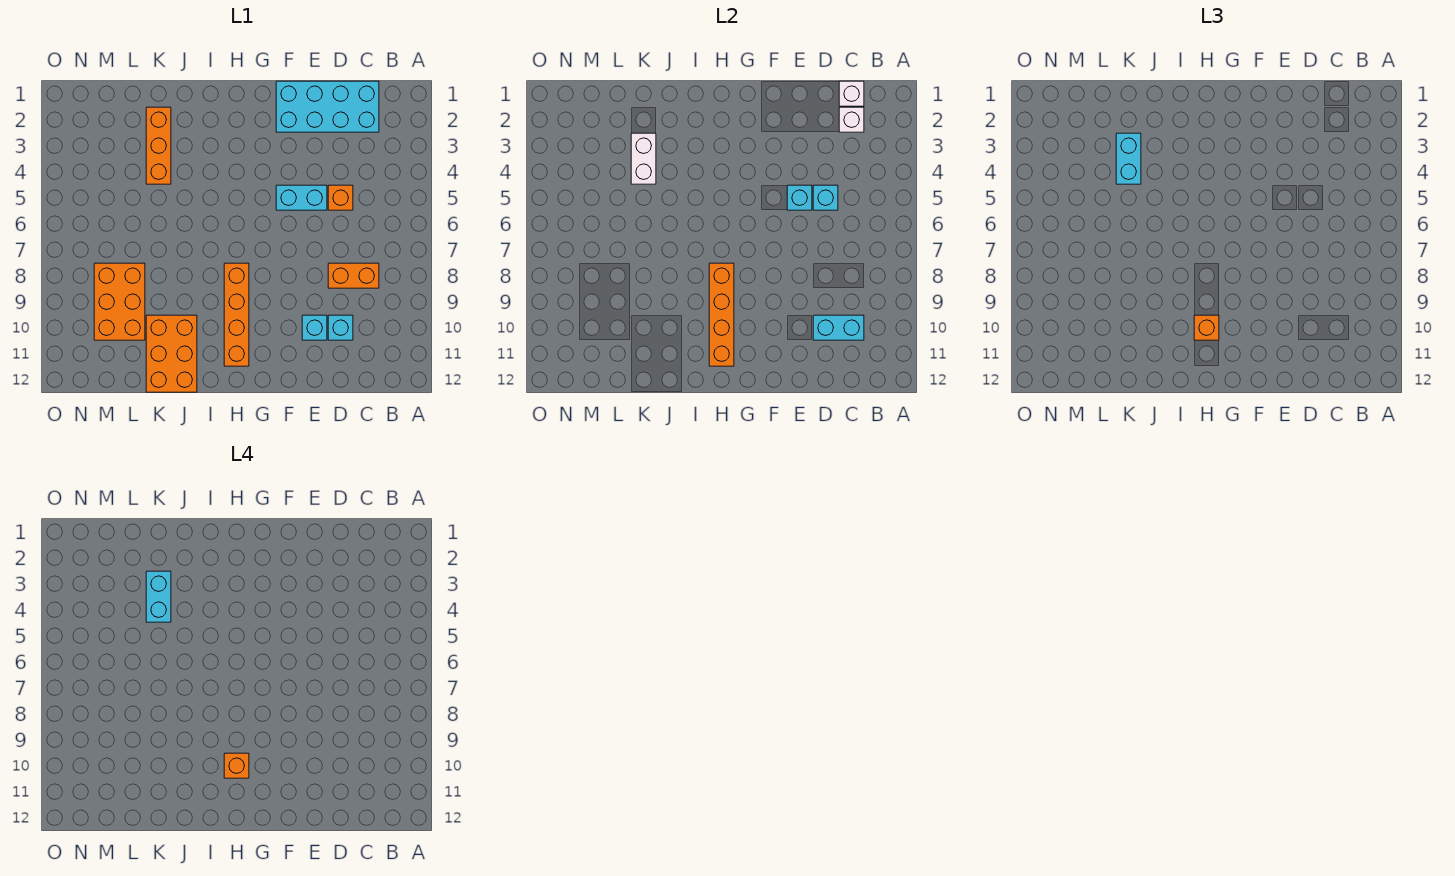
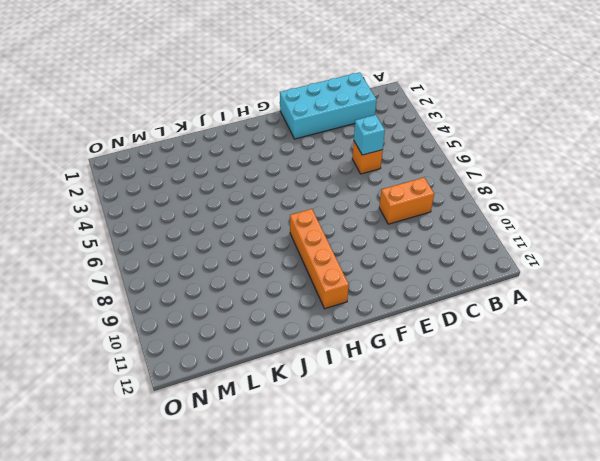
none -> cyan brick D10 level 1
none -> cyan brick E5:F5 level 1
none -> cyan brick E10 level 1

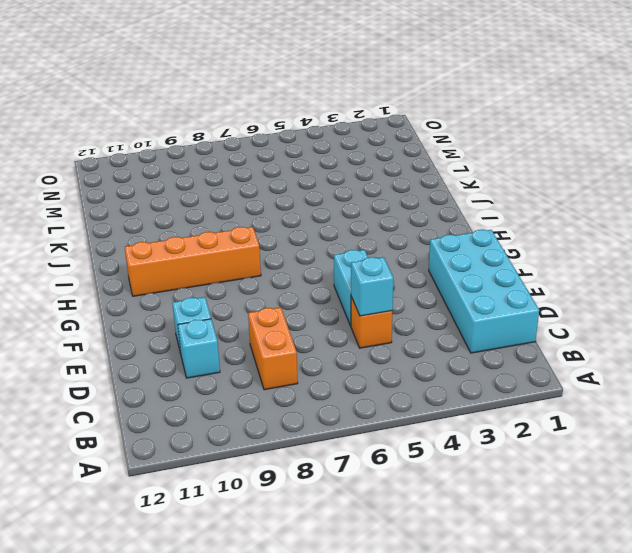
none -> orange brick J10:K12 level 1
none -> orange brick K2:K4 level 1
none -> orange brick L8:M10 level 1

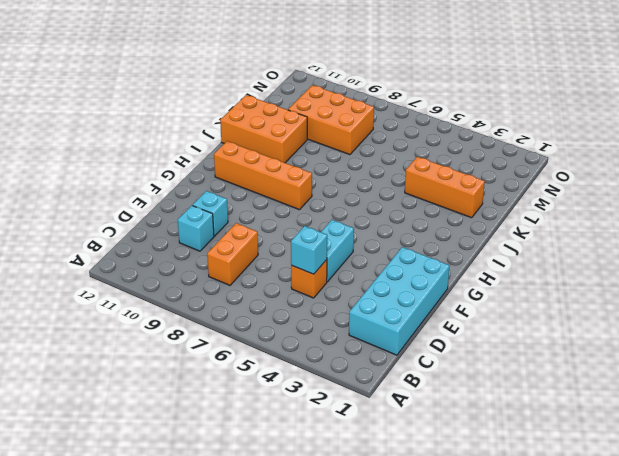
none -> white brick C1 level 2
none -> white brick C2 level 2
none -> cyan brick C10:D10 level 2

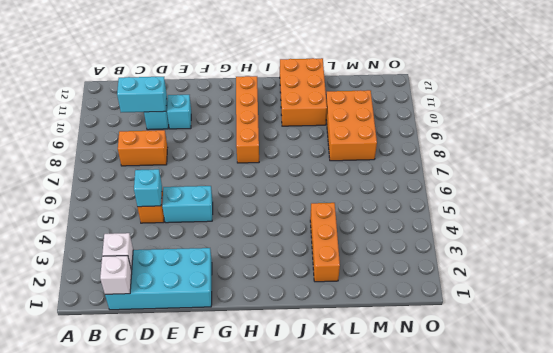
none -> cyan brick E5 level 2
none -> orange brick H8:H11 level 2
none -> white brick K3:K4 level 2

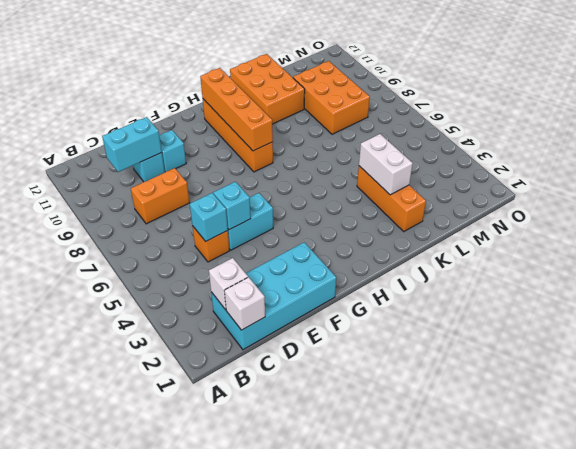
none -> orange brick H10 level 3
none -> cyan brick K3:K4 level 3
none -> orange brick H10 level 4

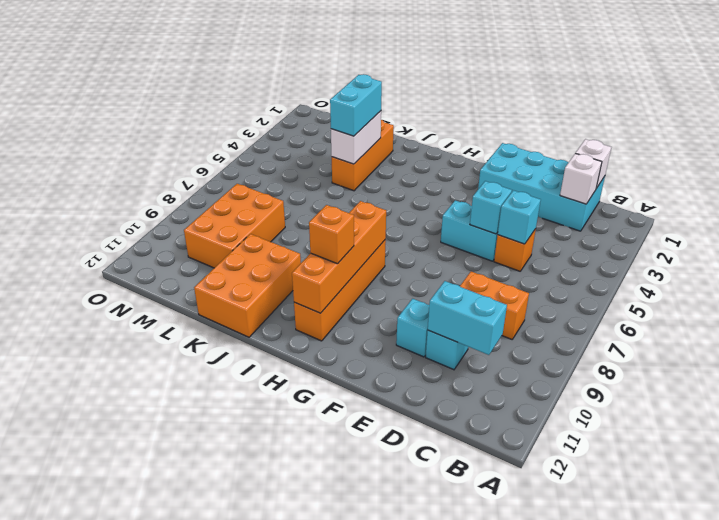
none -> orange brick H10 level 4
none -> cyan brick K3:K4 level 4

